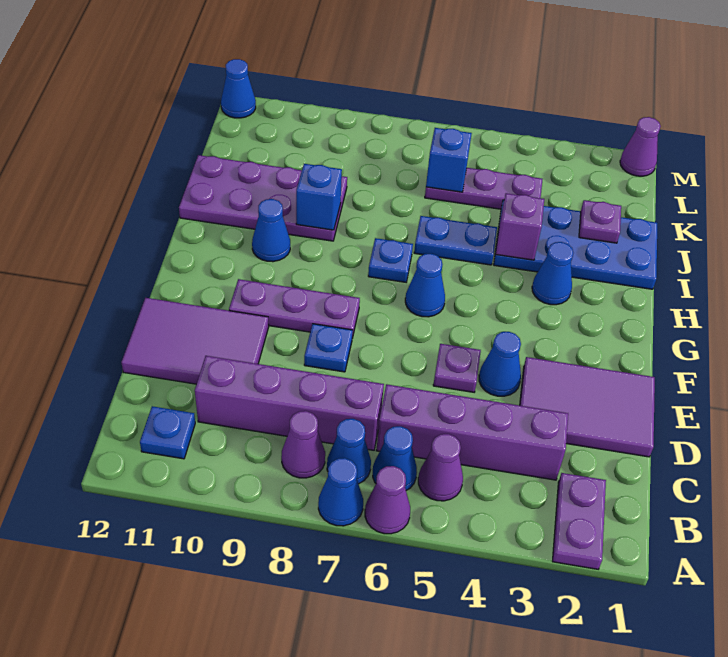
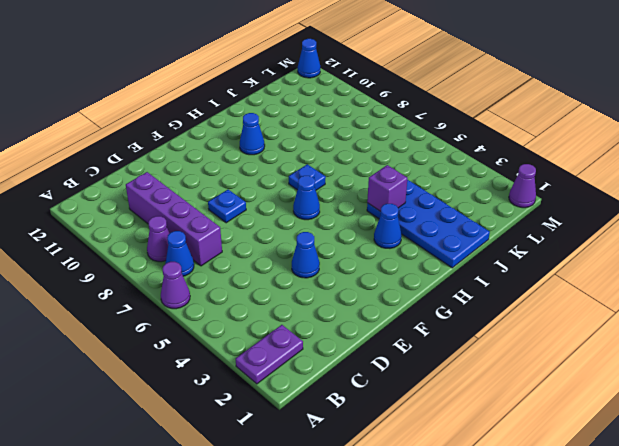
none -> blue cone A7 level 1
none -> purple cone B5 level 1
none -> blue cone B6 level 1
none -> blue plate B11 level 1

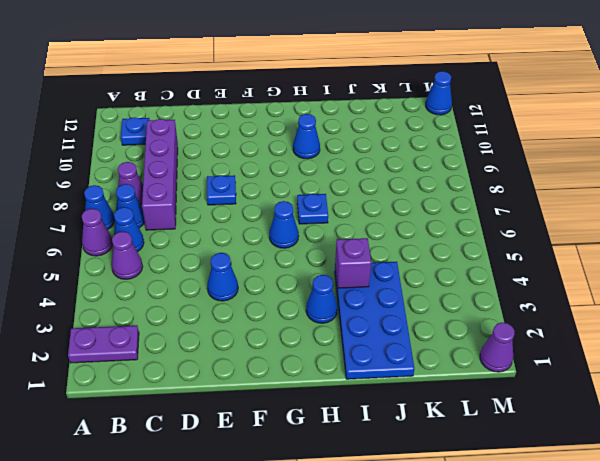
none -> purple brick C3:C6 level 1
none -> purple tile D1:E3 level 1
none -> purple tile D10:E12 level 1
none -> purple plate E5 level 1

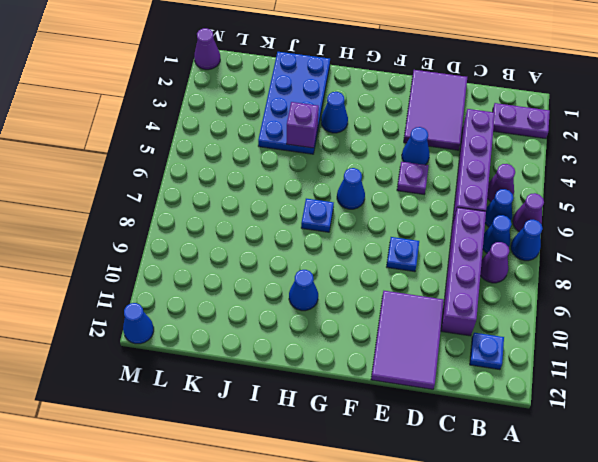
none -> purple plate F8:F10 level 1
none -> blue plate I5:I6 level 1
none -> purple plate I9:J12 level 1
none -> purple plate K4:K6 level 1

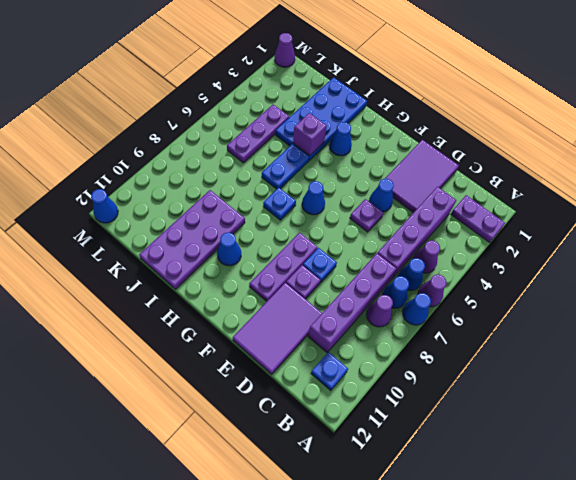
purple plate E9 level 1 -> purple plate J2 level 2
none -> blue brick I9 level 2
none -> blue brick K6 level 2

